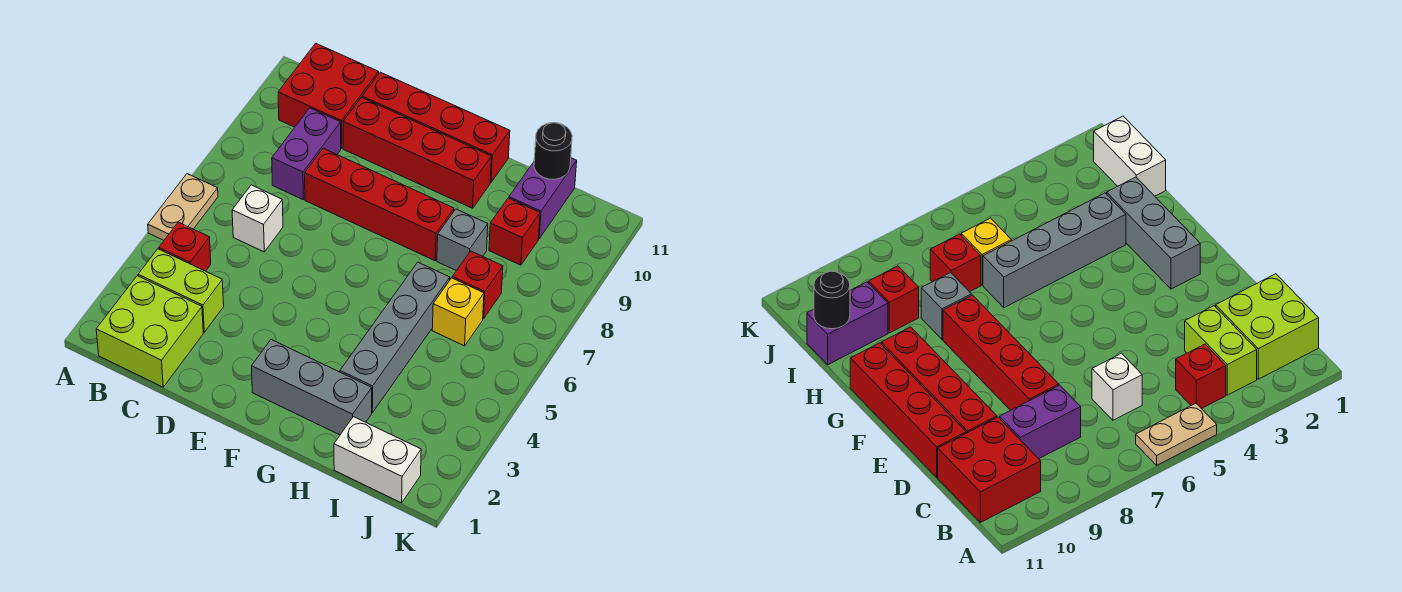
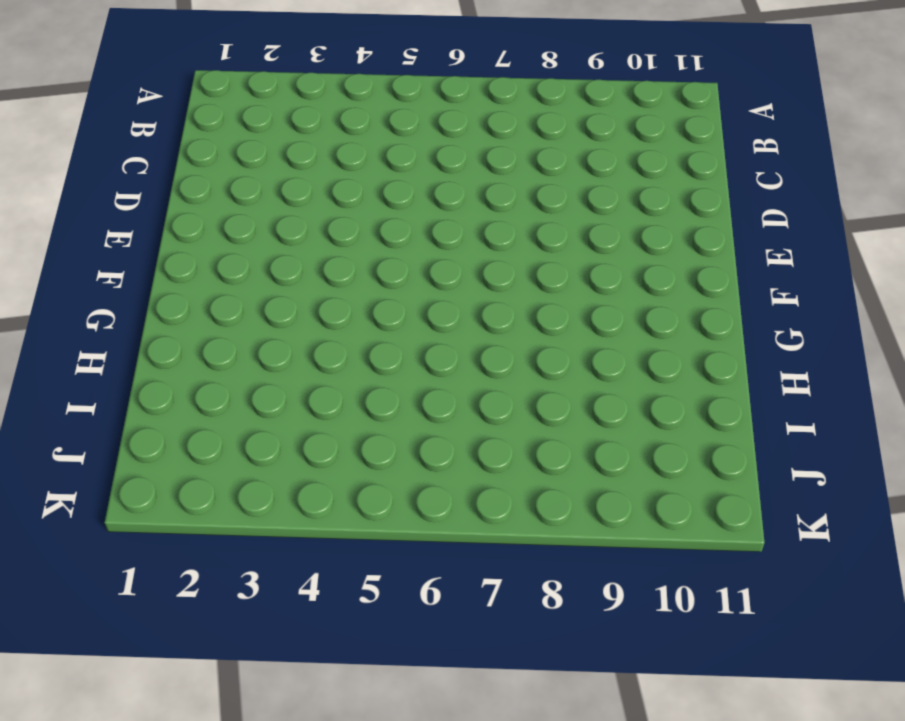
none -> tan plate A5:A6 level 1
none -> lime brick B1:C2 level 1
none -> lime brick B3:C3 level 1

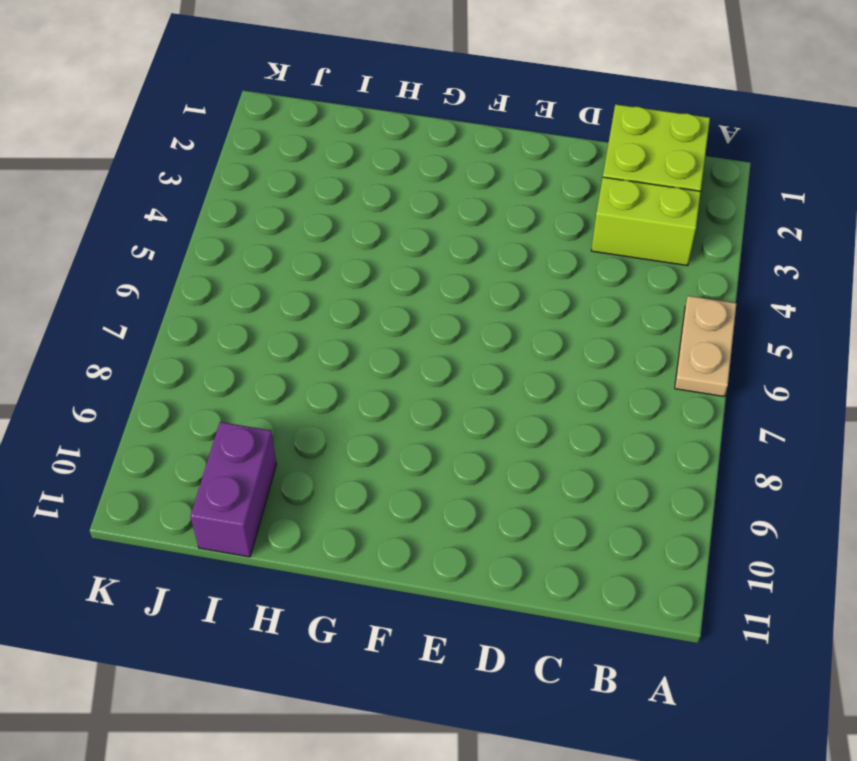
none -> red brick B4 level 1
none -> red brick B10:C11 level 1
none -> white brick C6 level 1

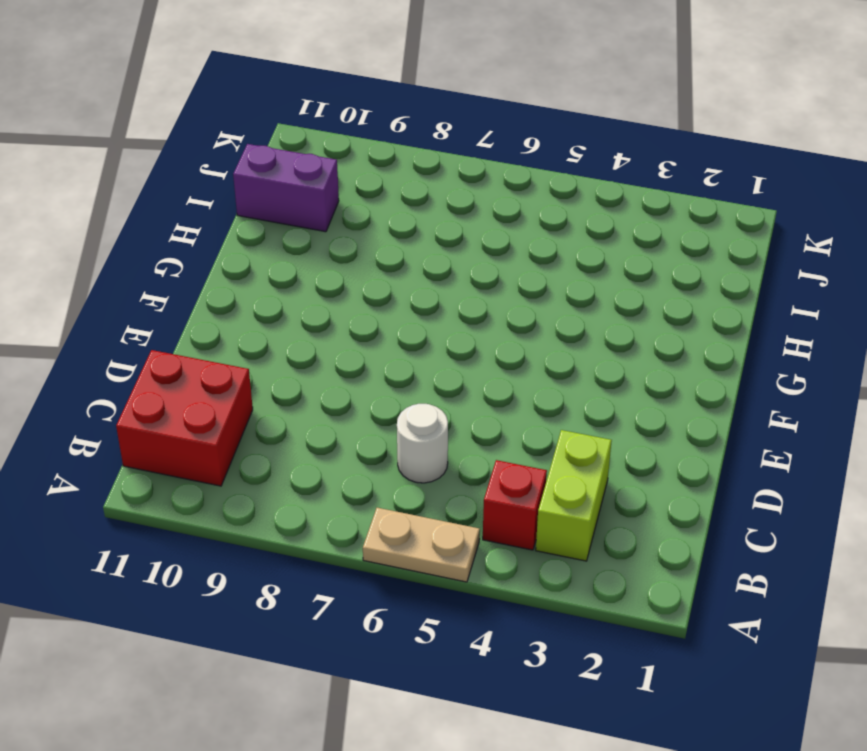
white round brick C6 level 1 -> white brick C6 level 1
none -> lime brick B1:C2 level 1
none -> purple brick C8:C9 level 1
none -> red brick D8:G8 level 1

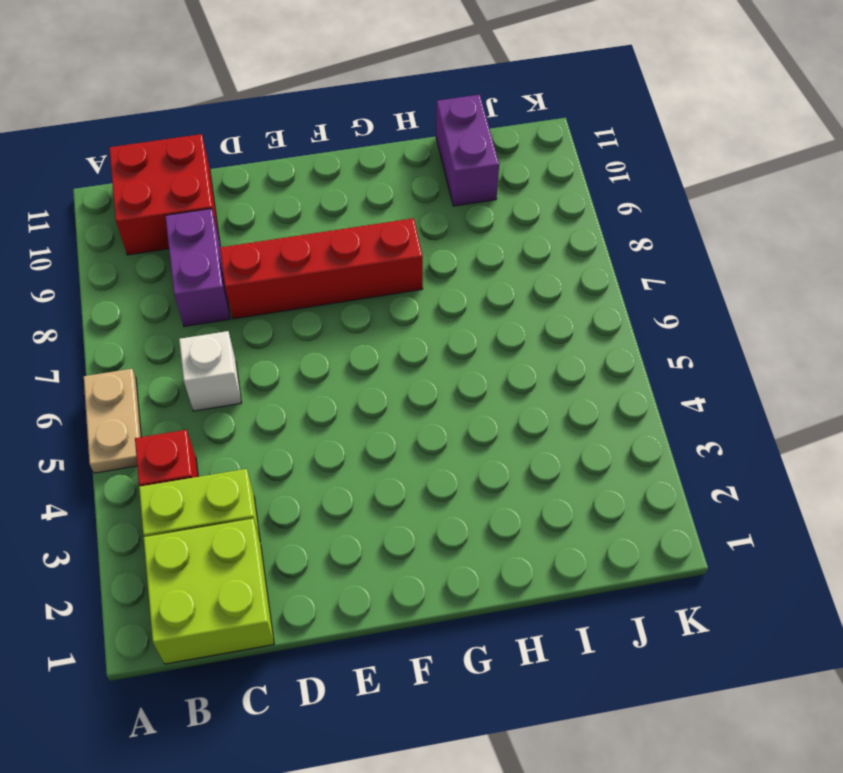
none -> red brick D10:G10 level 1
none -> red brick D11:G11 level 1
none -> grey brick F2:H2 level 1

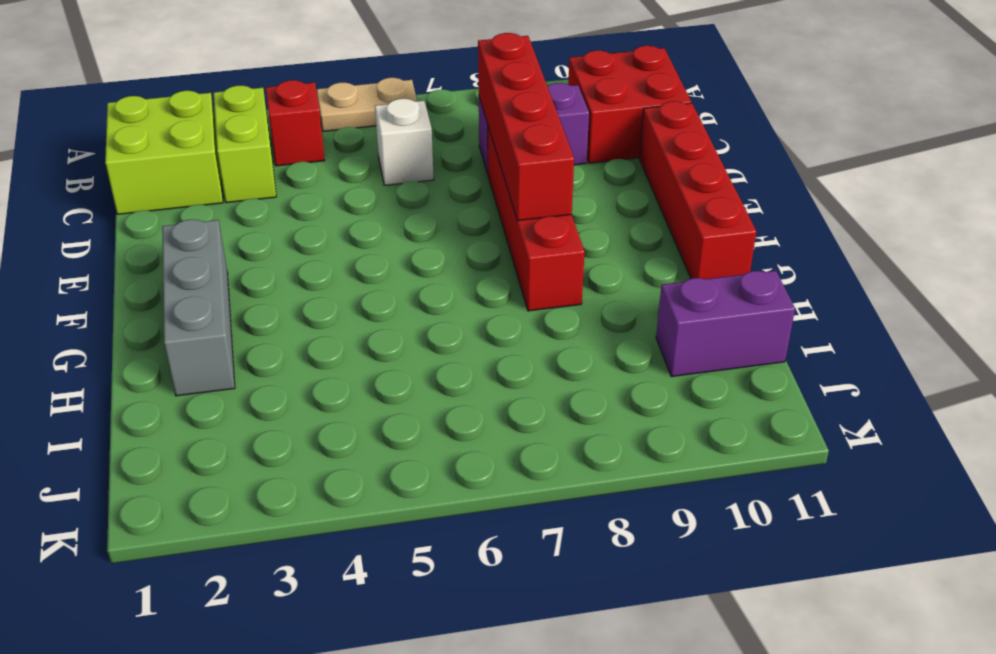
red brick C8:F8 level 2 -> red brick D10:G10 level 1
none -> grey brick H3:H6 level 1
none -> grey brick H8 level 1
none -> white brick I1:J1 level 1

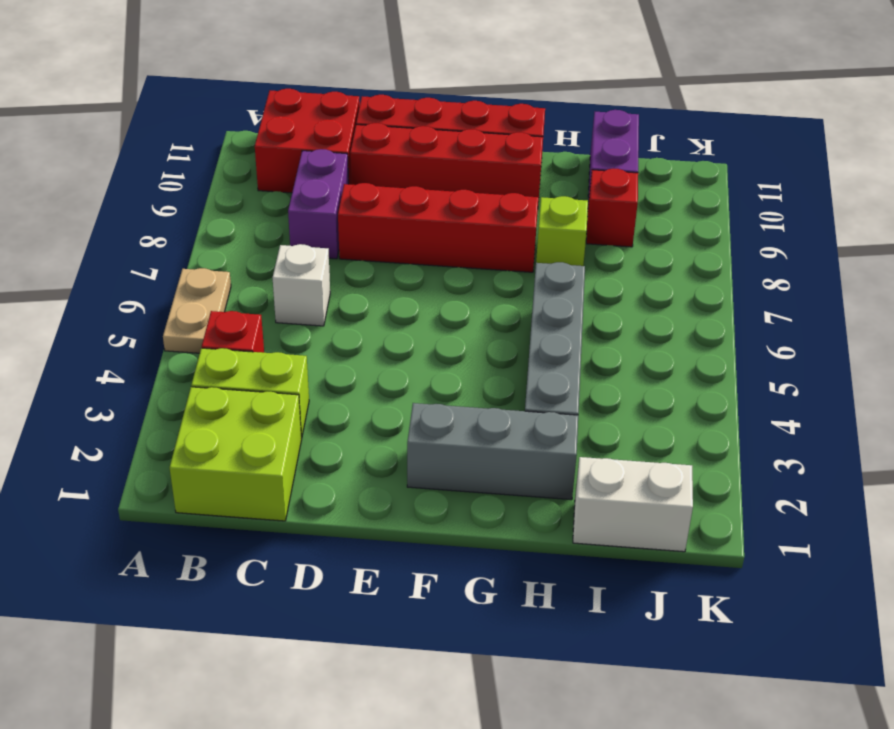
lime brick H8 level 1 -> grey brick H8 level 1
none -> yellow brick I6 level 1
none -> red brick I7 level 1
none -> black round brick I11 level 2

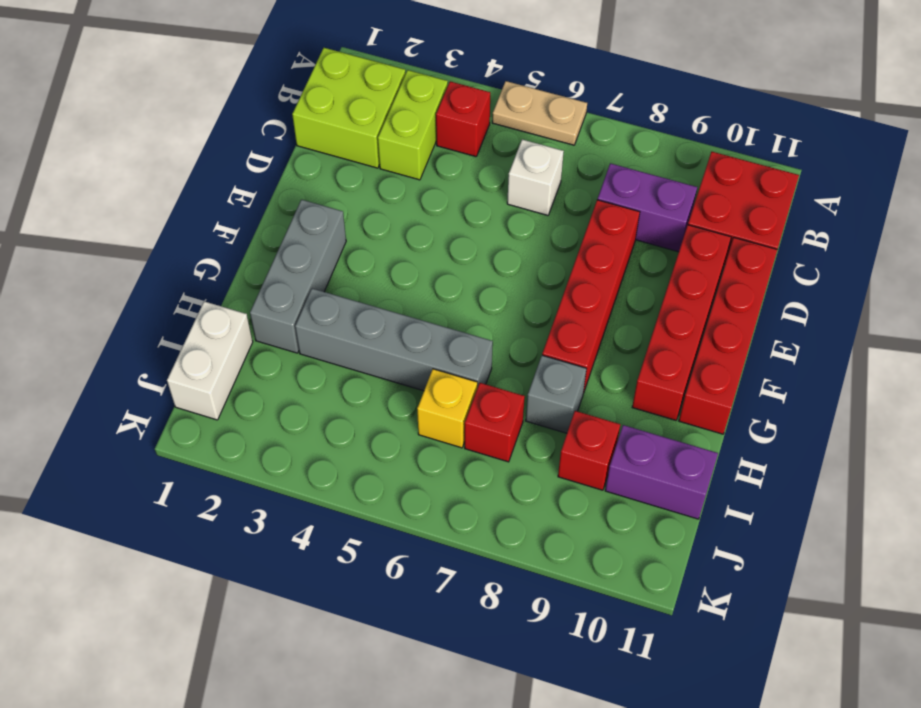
none -> black round brick I11 level 2

